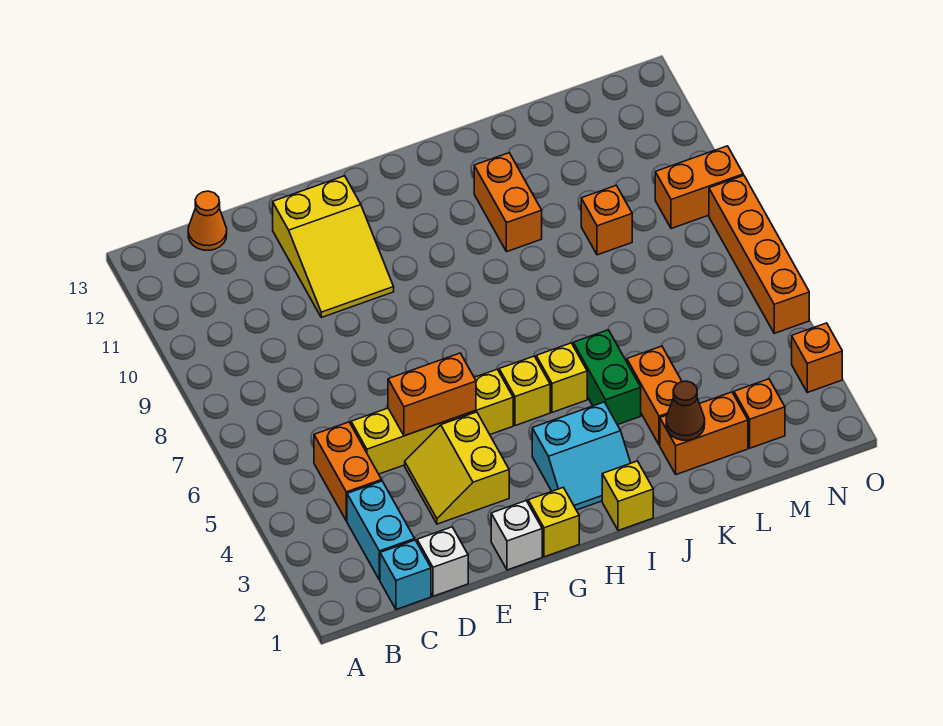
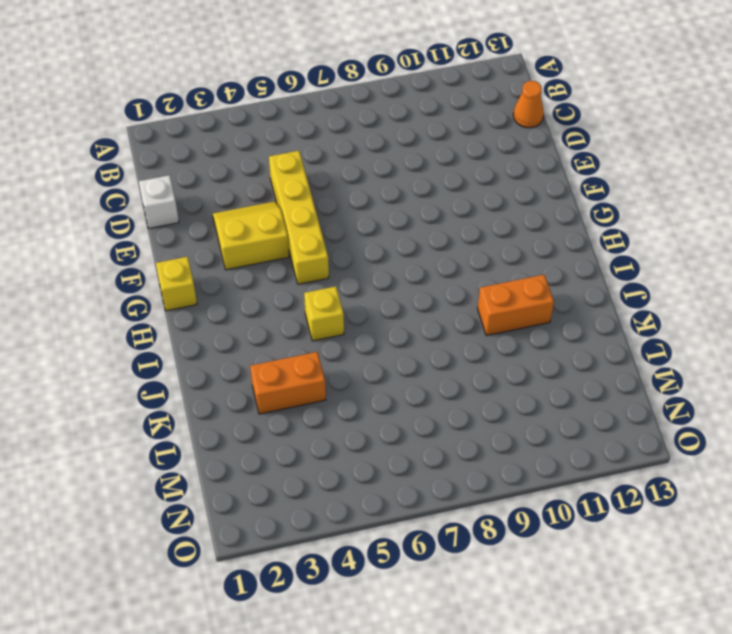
none -> cyan brick C1 level 1
none -> cyan brick C2:C3 level 1
none -> orange brick C4:C5 level 1

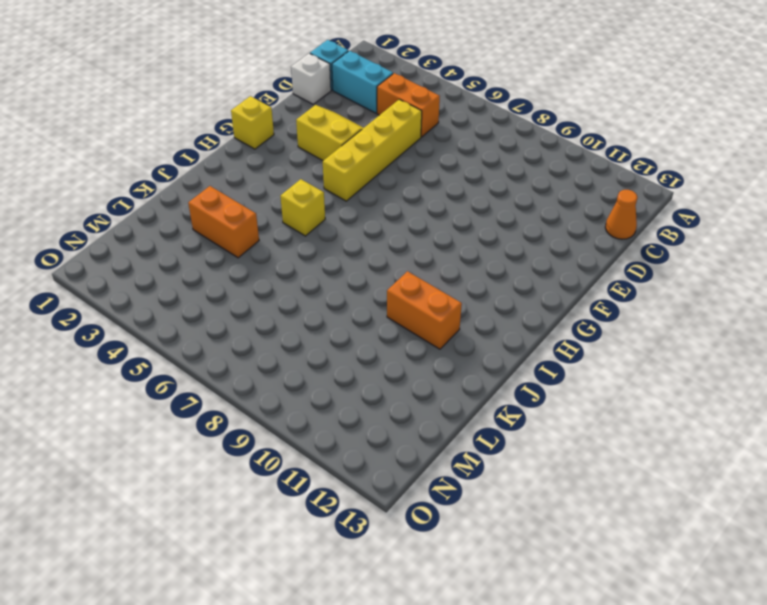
none -> yellow slope E10:F12 level 1 top 12
none -> white brick F1 level 1
none -> cyan slope H2:I3 level 1 top 3

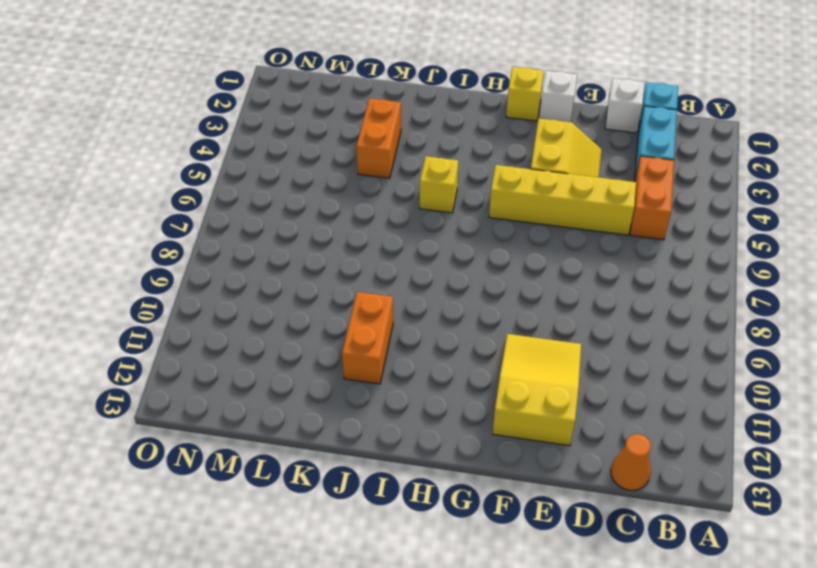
none -> cyan slope H2:I3 level 1 top 3
none -> yellow brick H5 level 1
none -> yellow brick I1 level 1

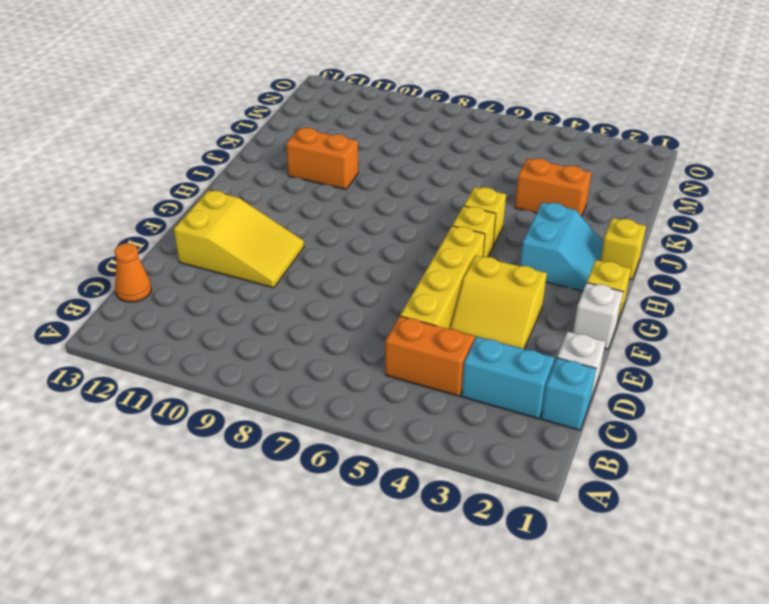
none -> green brick J4:J5 level 1
none -> orange brick K2:L2 level 1
none -> orange brick L9 level 1

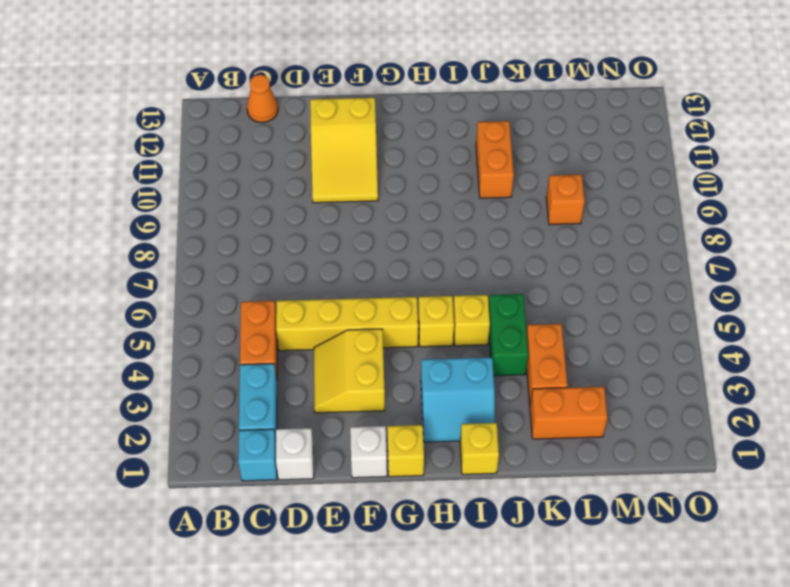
none -> orange brick M2 level 1
none -> orange brick N9:O9 level 1
none -> orange brick O3 level 1

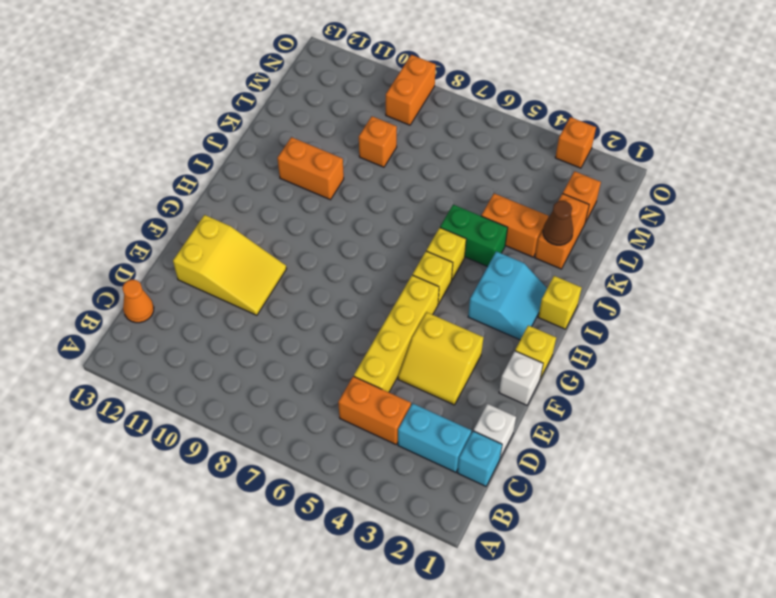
none -> orange brick O5:O8 level 1
none -> orange brick E5:F5 level 2

